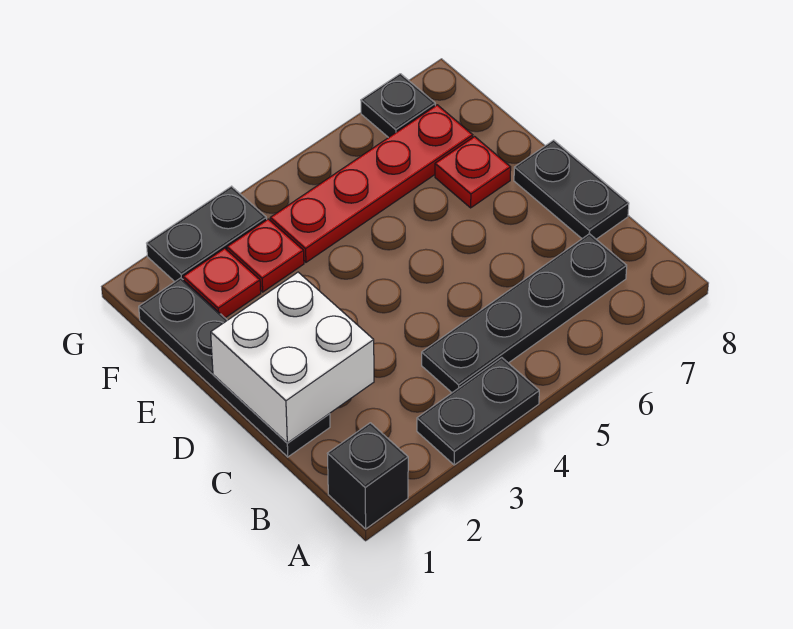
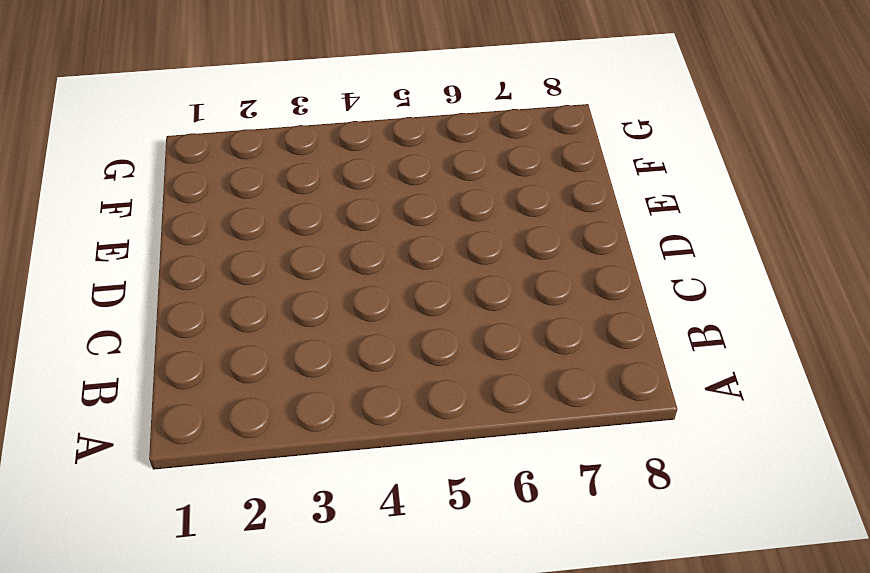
none -> black brick A1 level 1
none -> black plate A3:A4 level 1
none -> black plate B4:B7 level 1

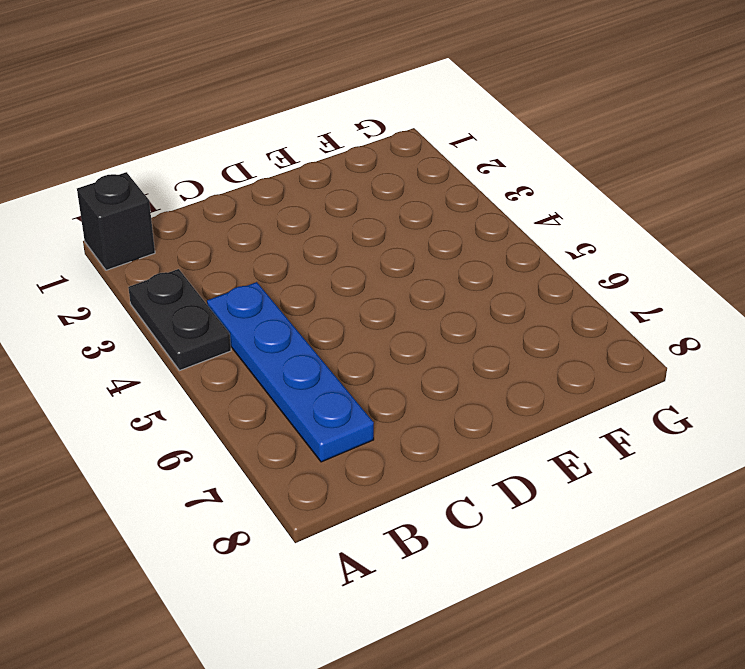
blue plate B4:B7 level 1 -> black plate B4:B7 level 1
none -> black plate C1:F1 level 1
none -> black plate C8:D8 level 1
none -> red plate E7 level 1

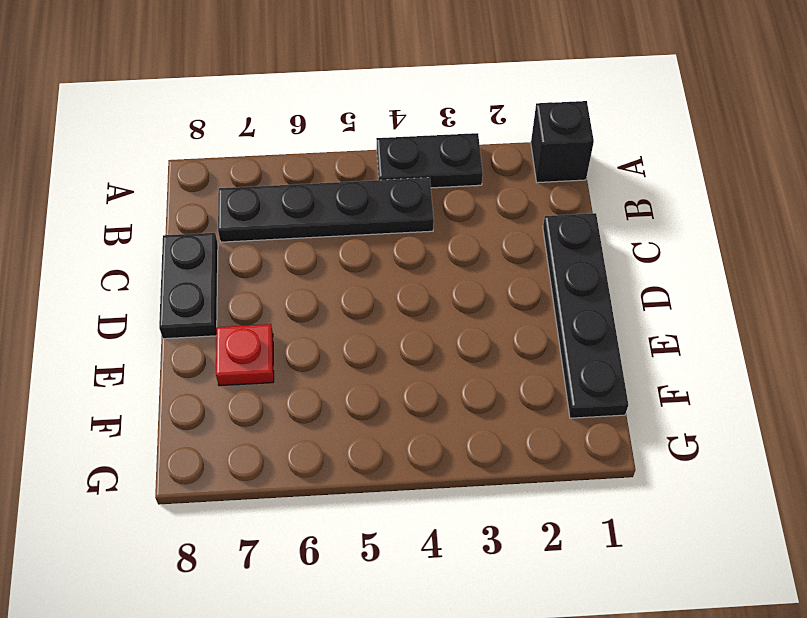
none -> red plate F2 level 1
none -> red plate F3 level 1
none -> red plate F4:F7 level 1

